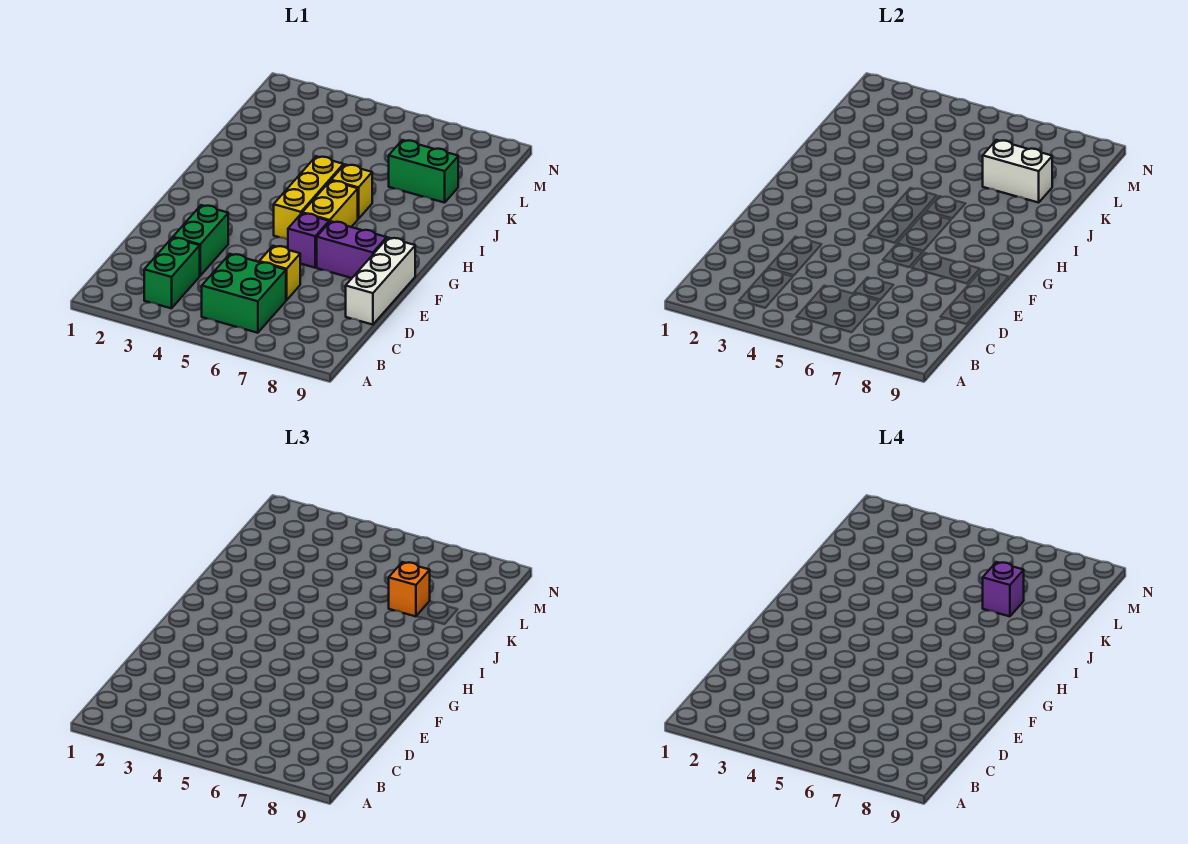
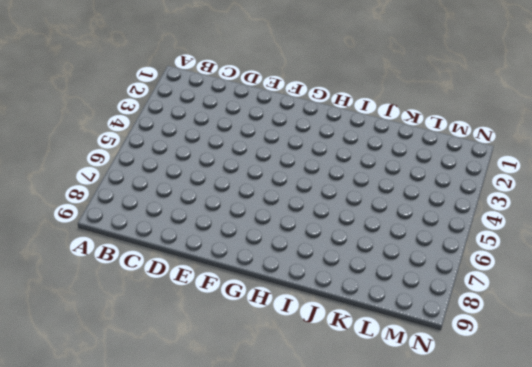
none -> green brick B3:C3 level 1
none -> green brick B5:C6 level 1
none -> green brick D3:E3 level 1

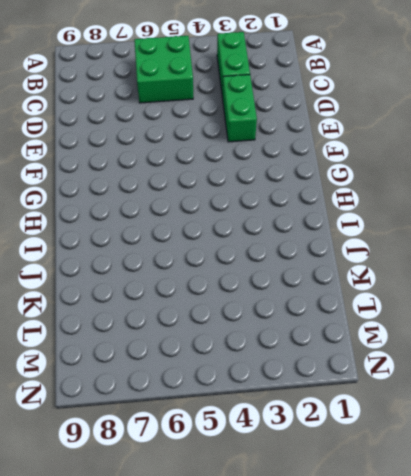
none -> yellow brick D6 level 1
none -> white brick D9:F9 level 1
none -> purple brick F6 level 1

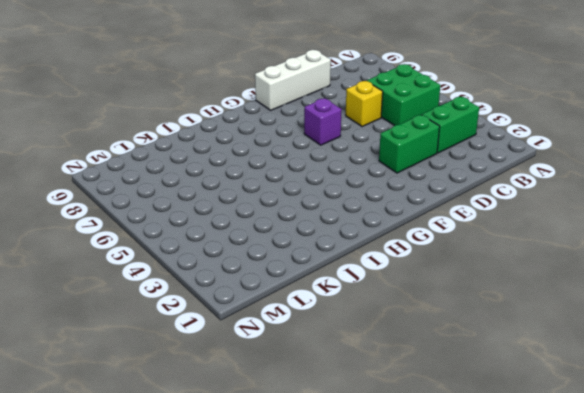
none -> purple brick F7:F8 level 1
none -> yellow brick G5:I5 level 1
none -> yellow brick G6:H6 level 1

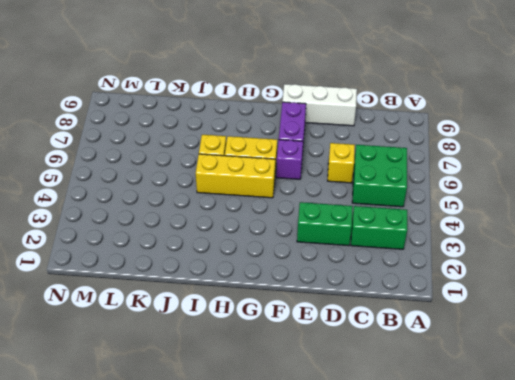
none -> green brick K7:K8 level 1
none -> white brick K7:K8 level 2
none -> orange brick K7 level 3

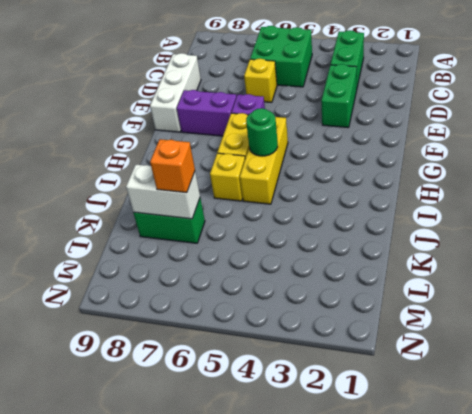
green round brick H5 level 2 -> none
none -> purple brick K7 level 4

